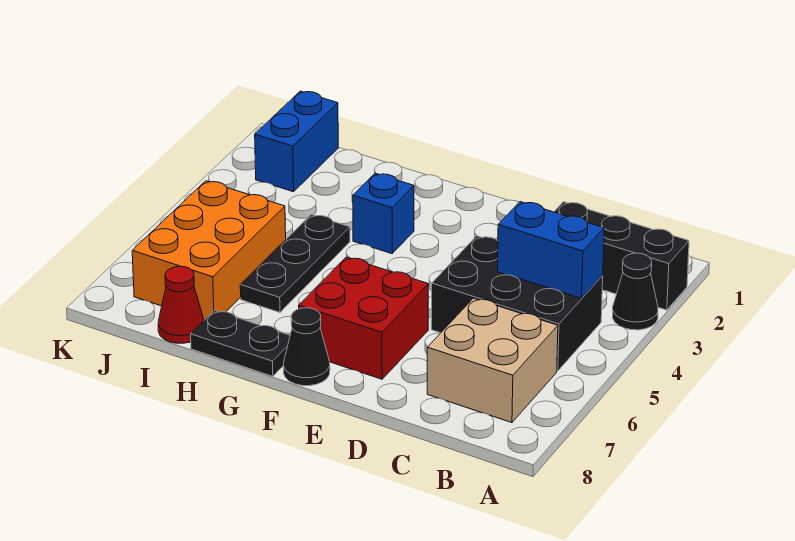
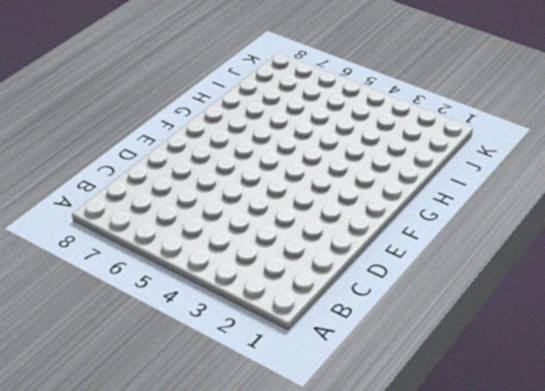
none -> black brick A2:C2 level 1
none -> black cone A3 level 1
none -> black brick B4:D5 level 1

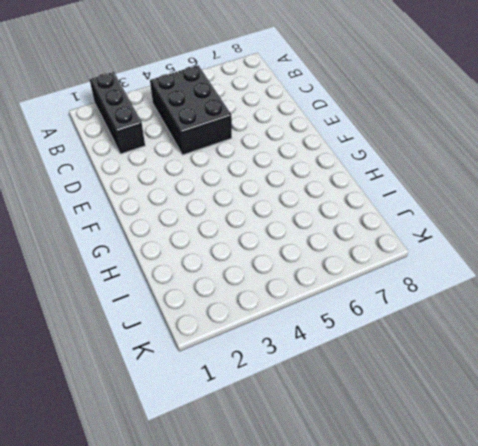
none -> black cone A3 level 1
none -> tan brick B6:C7 level 1
none -> red brick E6:F7 level 1

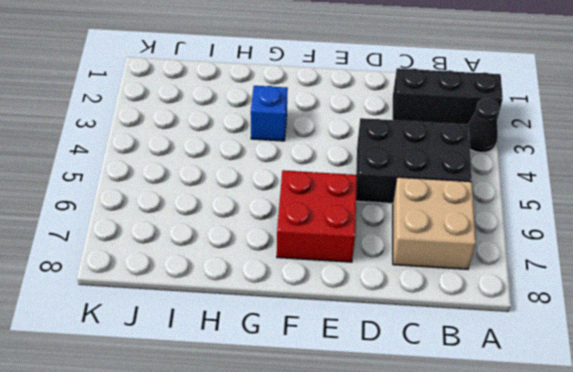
none -> black cone F8 level 1
none -> black plate G8:H8 level 1
none -> black plate H4:H6 level 1

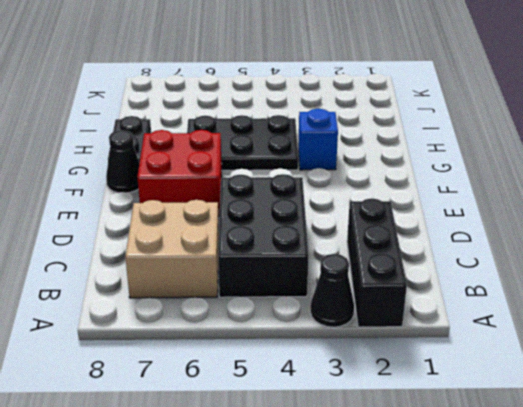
black plate G4:H6 level 1 -> black plate H4:H6 level 1
none -> orange brick I5:J7 level 1
none -> red cone I8 level 1
none -> blue brick J1:J2 level 1

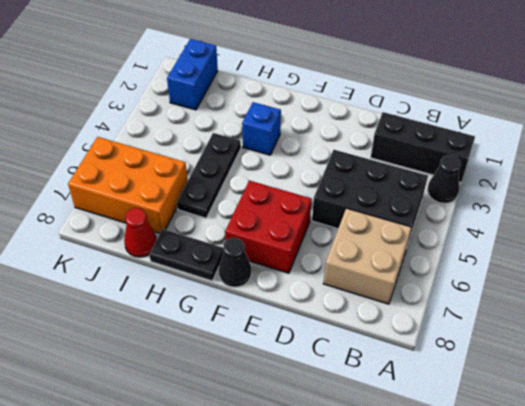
orange brick I6:K7 level 1 -> orange brick I5:J7 level 1
none -> blue brick B4:C4 level 2

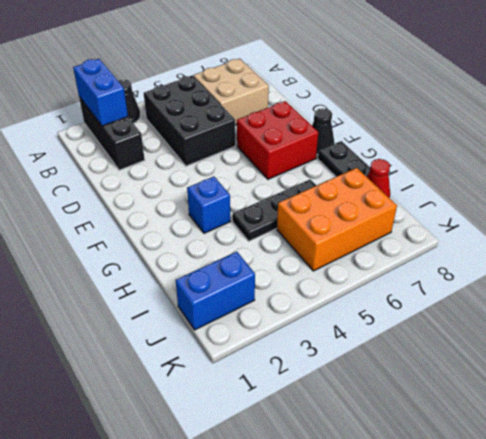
blue brick A2:B2 level 2 -> blue brick B4:C4 level 2

